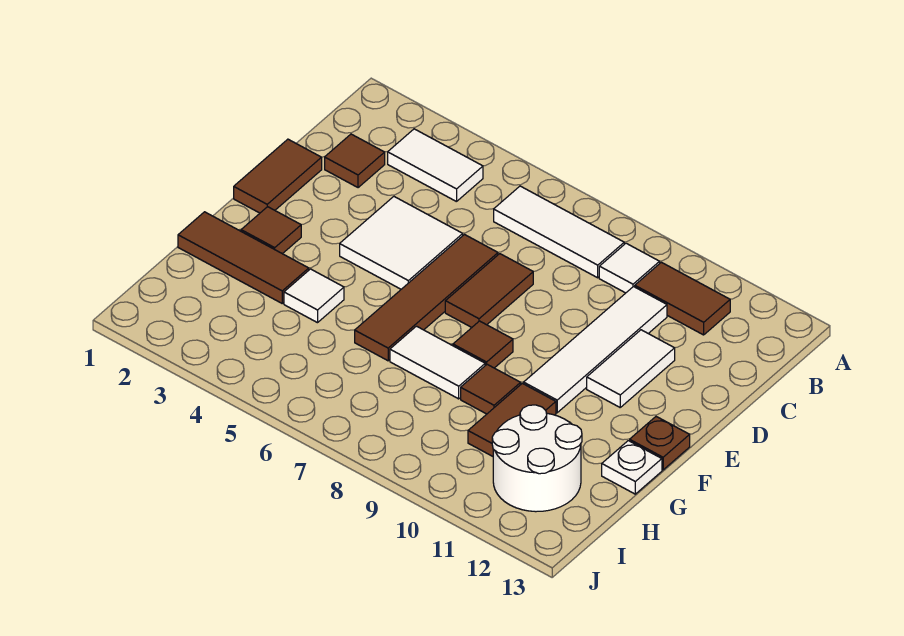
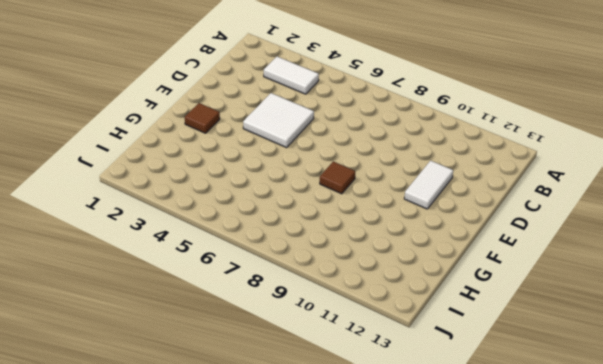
none -> white tile B6:B8 level 1
none -> white tile B9 level 1
none -> brown tile B10:B11 level 1

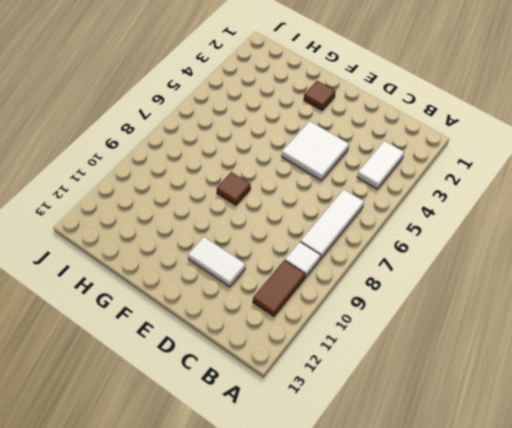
none -> brown tile C2 level 1
none -> white tile C10:F10 level 1
none -> brown tile D1:E1 level 1

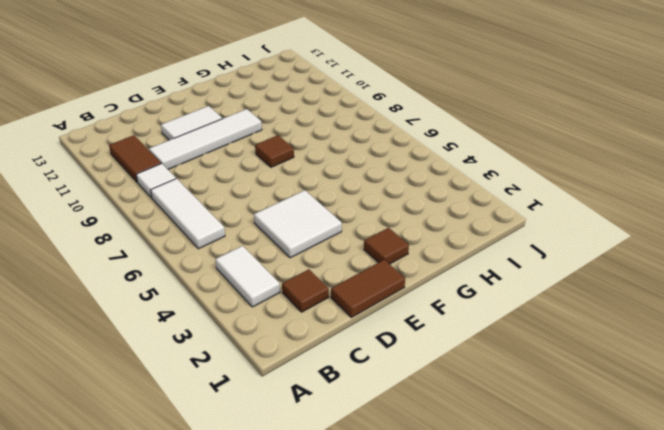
none -> brown tile D6:G6 level 1
none -> brown tile D7:E7 level 1
none -> brown plate F13 level 1

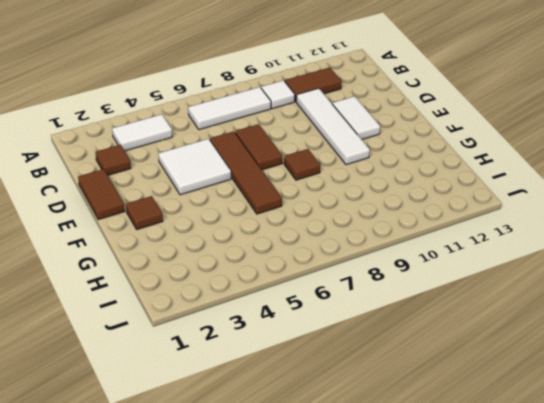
none -> brown plate F13 level 1
none -> brown tile G1:G3 level 1
none -> white tile G4 level 1

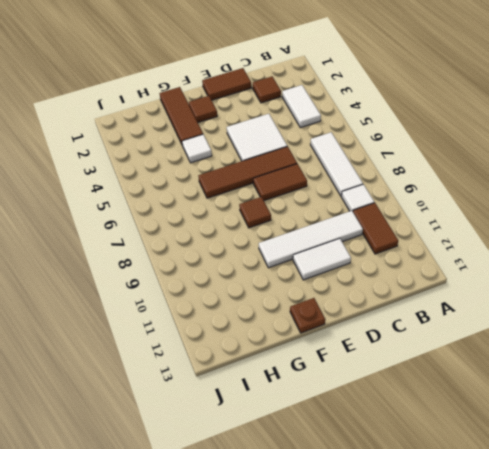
none -> white tile G7:G8 level 1
none -> brown tile G9 level 1
none -> brown tile G10:H10 level 1

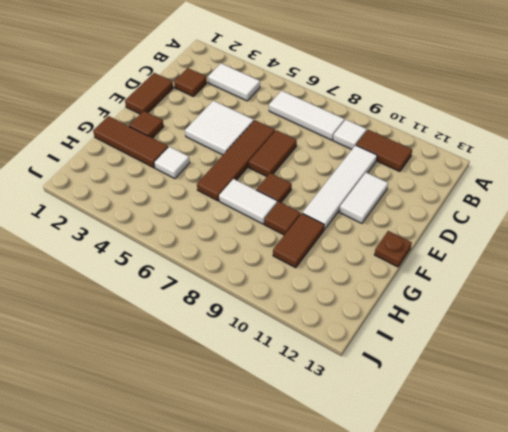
none -> white plate G13 level 1
none -> white round brick H11:I12 level 1

